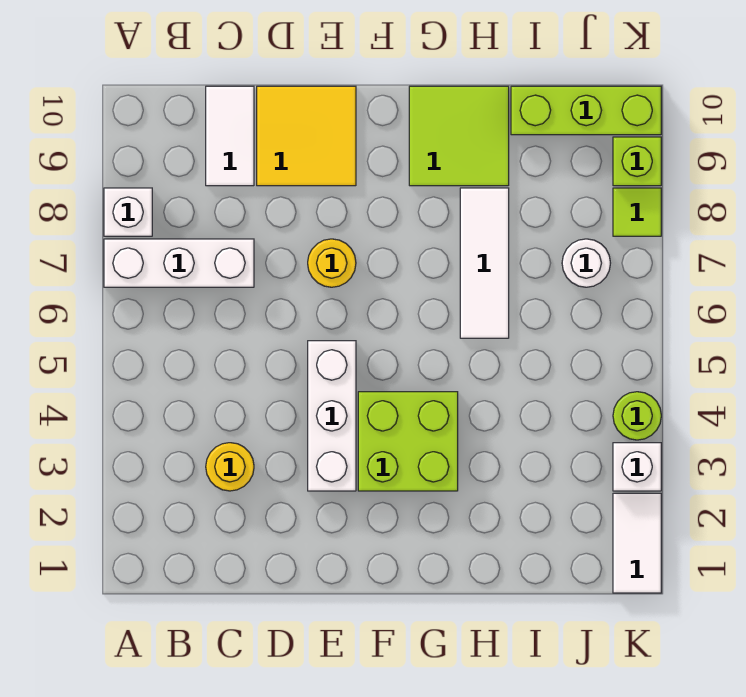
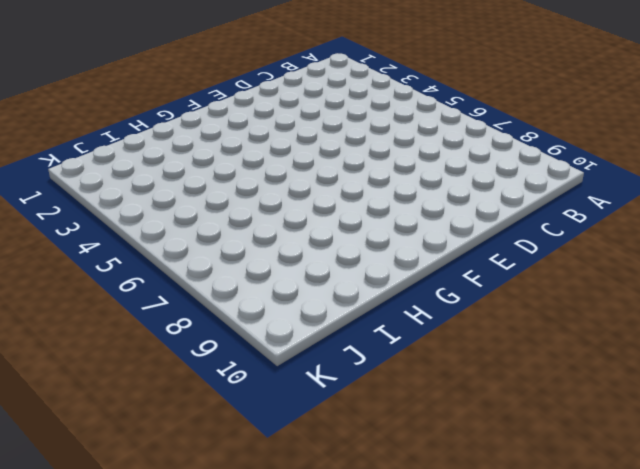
none -> white brick A7:C7 level 1
none -> white brick A8 level 1
none -> yellow round brick C3 level 1

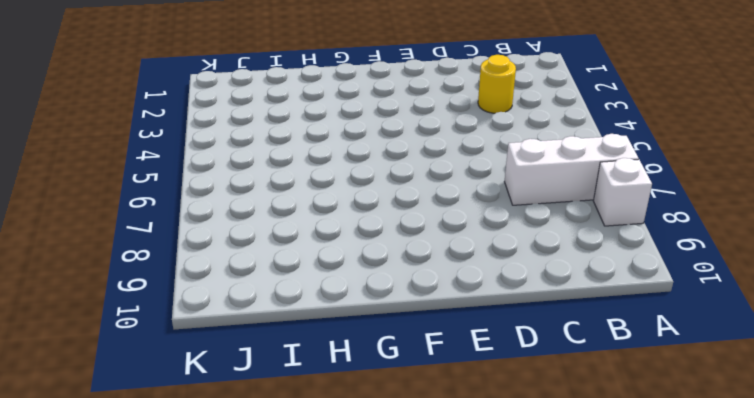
none -> white tile C9:C10 level 1
none -> yellow tile D9:E10 level 1
none -> white brick E3:E5 level 1

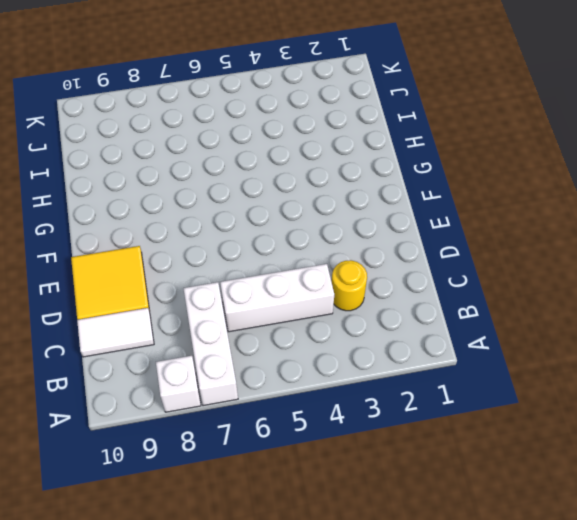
white brick C4:C6 level 1 -> white brick E3:E5 level 1
none -> yellow round brick E7 level 1
none -> lime brick F3:G4 level 1
none -> lime tile G9:H10 level 1

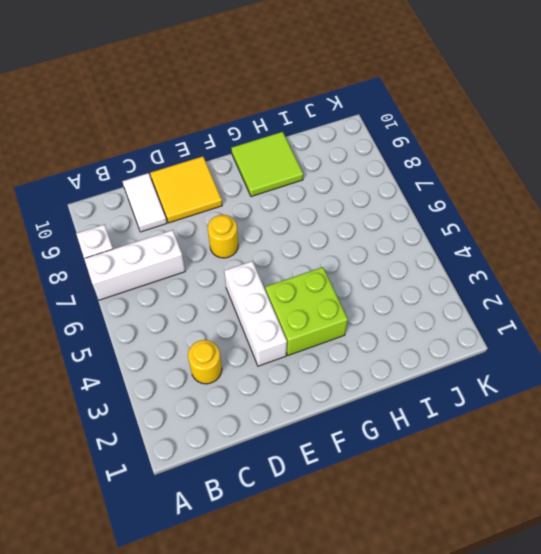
none -> white tile H6:H8 level 1
none -> lime brick I10:K10 level 1
none -> white round brick J7 level 1

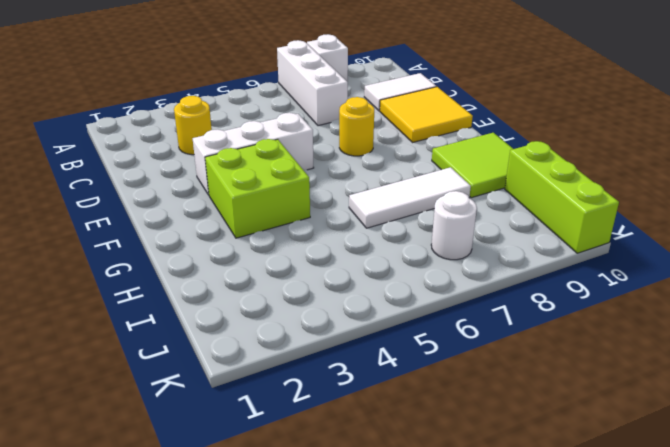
none -> white tile K1:K2 level 1
none -> white brick K3 level 1
none -> lime round brick K4 level 1

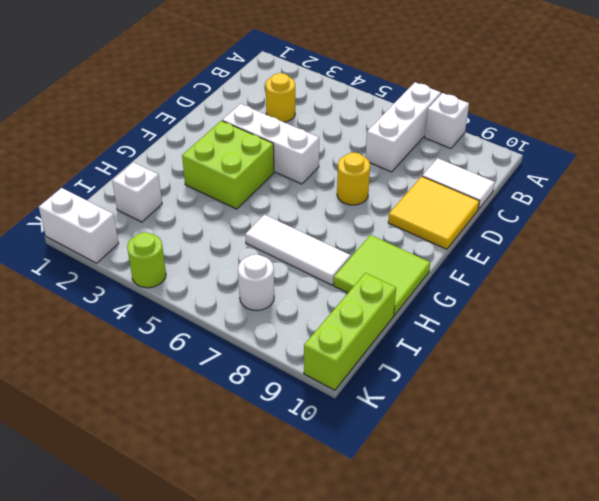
white brick I2 level 1 -> white brick K3 level 1
white brick K1:K2 level 1 -> white tile K1:K2 level 1
none -> lime tile K8 level 1
none -> lime brick K9 level 1

